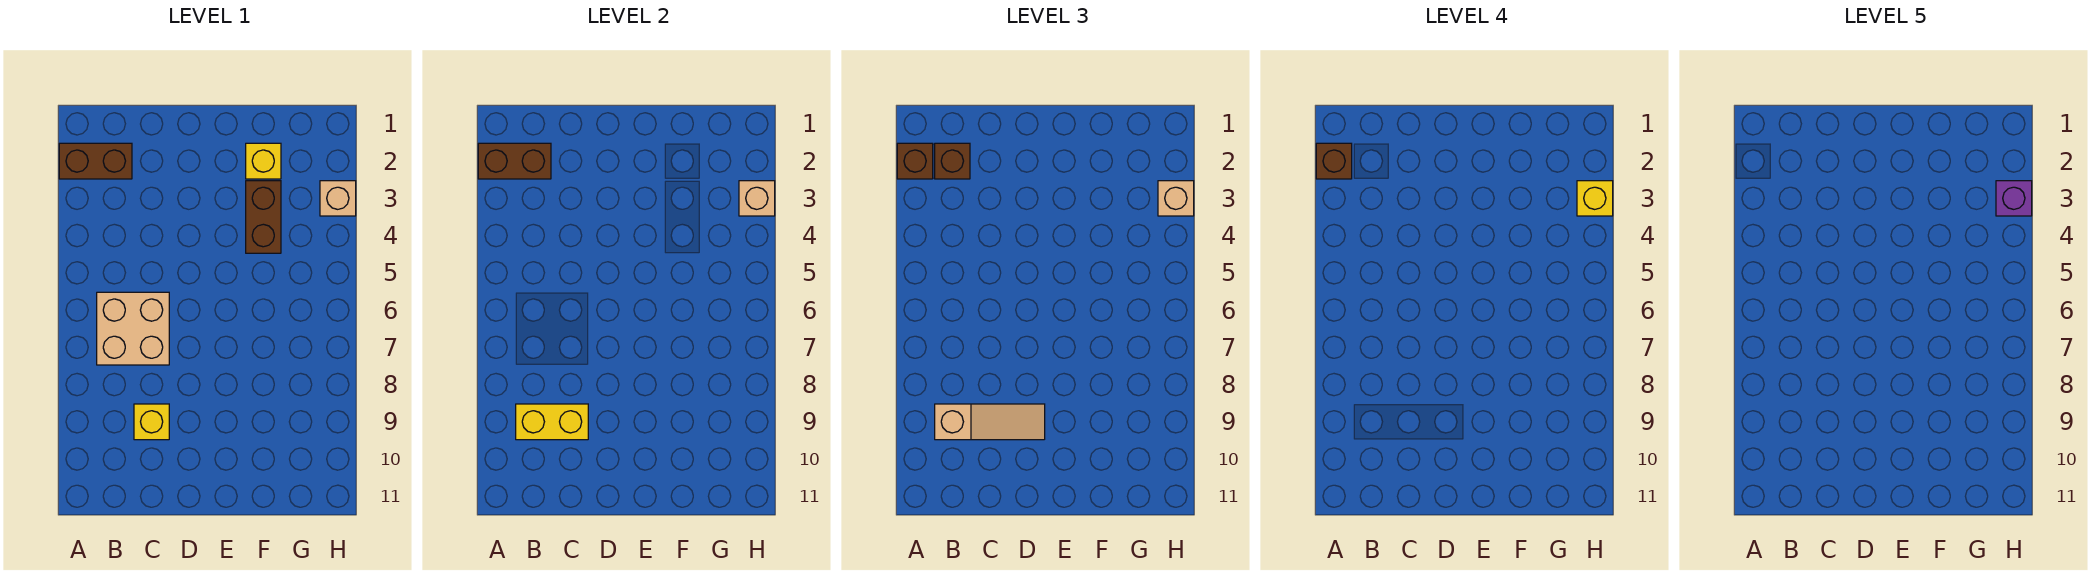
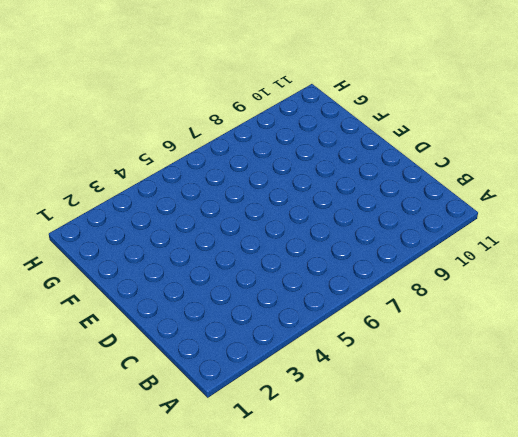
none -> brown brick A2:B2 level 1
none -> tan brick B6:C7 level 1
none -> yellow brick C9 level 1

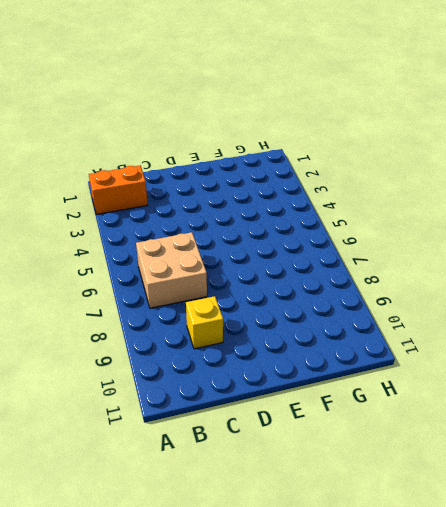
orange brick A2:B2 level 1 -> brown brick A2:B2 level 1
none -> yellow brick F2 level 1
none -> brown brick F3:F4 level 1
none -> tan brick H3 level 1

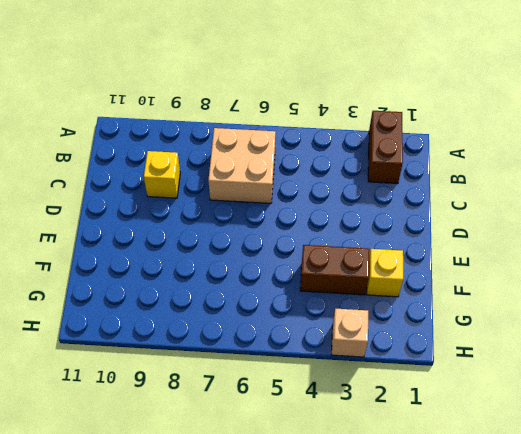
none -> brown brick A2:B2 level 2
none -> yellow brick B9:C9 level 2
none -> tan brick H3 level 2

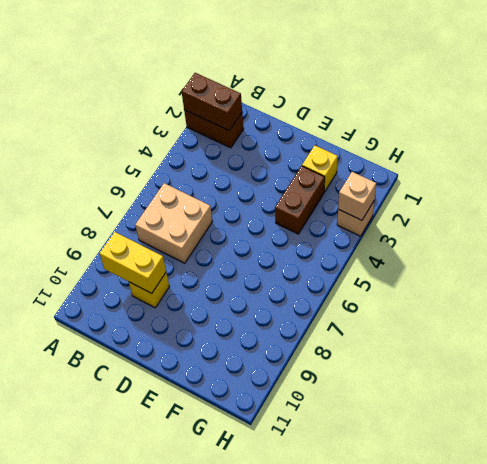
none -> brown brick A2 level 3
none -> brown brick B2 level 3
none -> tan slope B9:D9 level 3 top B

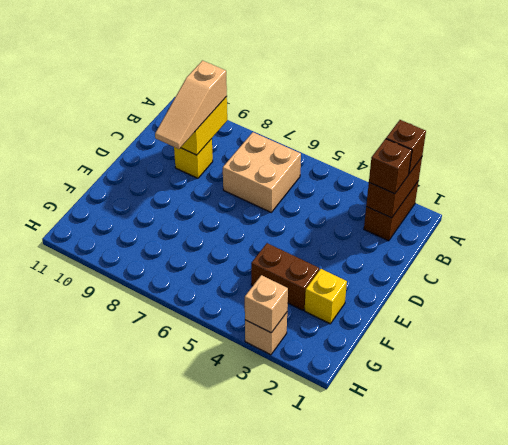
none -> tan brick H3 level 3
none -> brown brick A2 level 4
none -> yellow brick H3 level 4

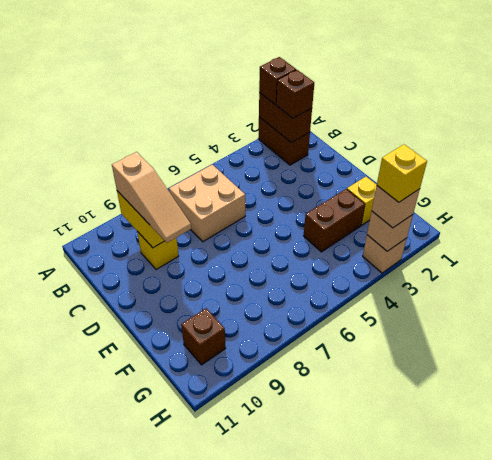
brown brick G10 level 1 -> brown brick A2 level 4
none -> purple brick H3 level 5

